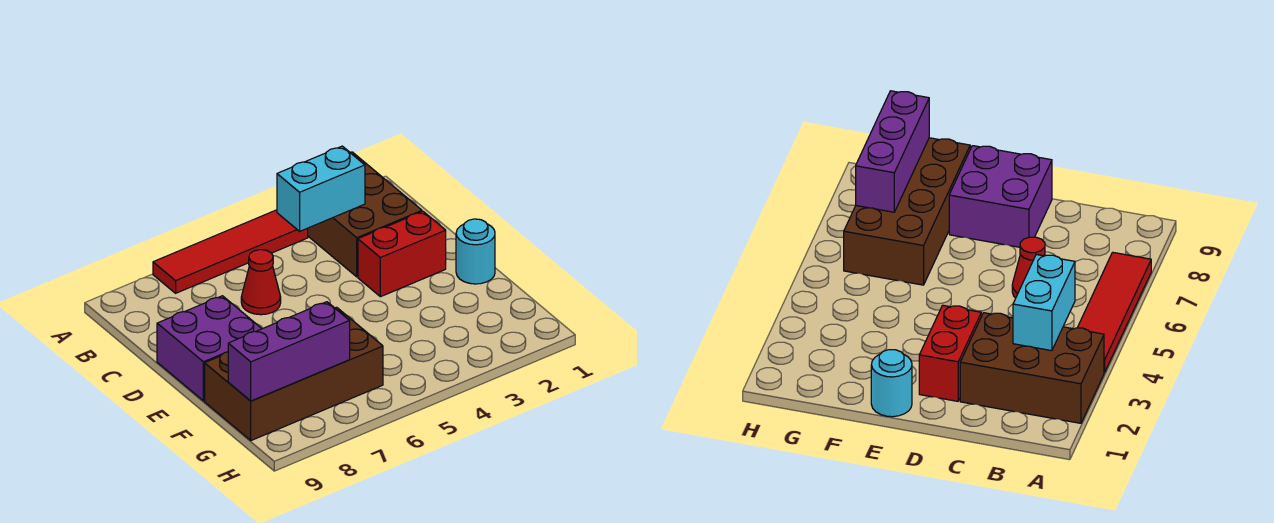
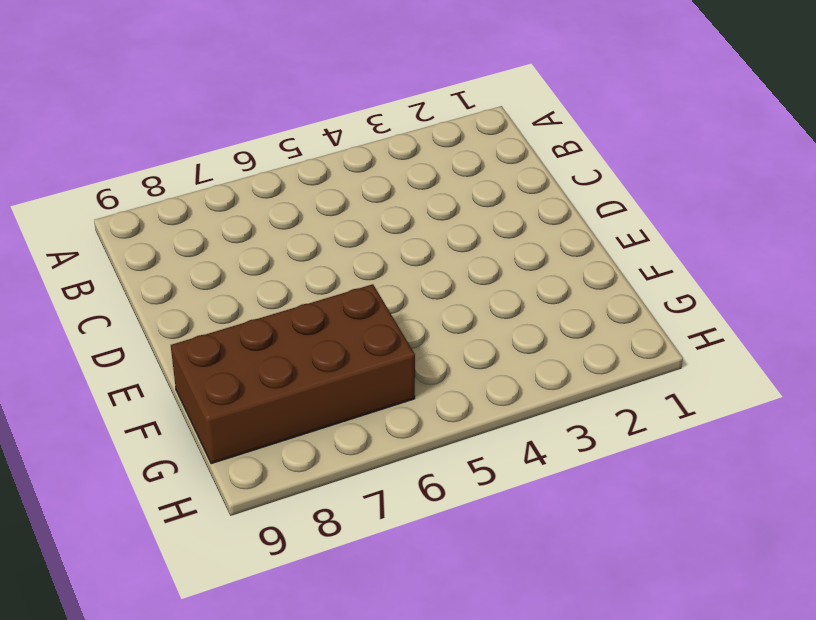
none -> brown brick A2:C3 level 1
none -> red tile A4:A7 level 1

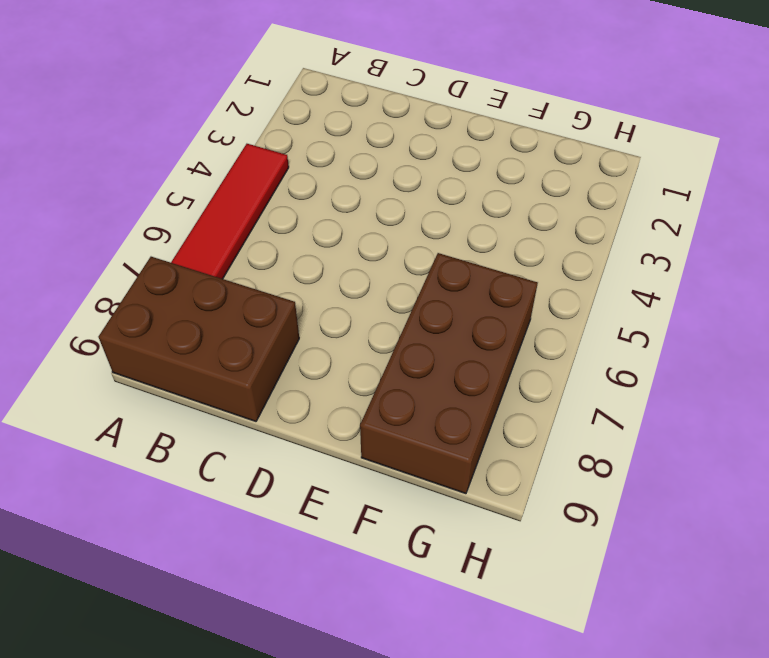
brown brick A8:C9 level 1 -> brown brick A2:C3 level 1
none -> red cone C6 level 1
none -> red brick D2:D3 level 1

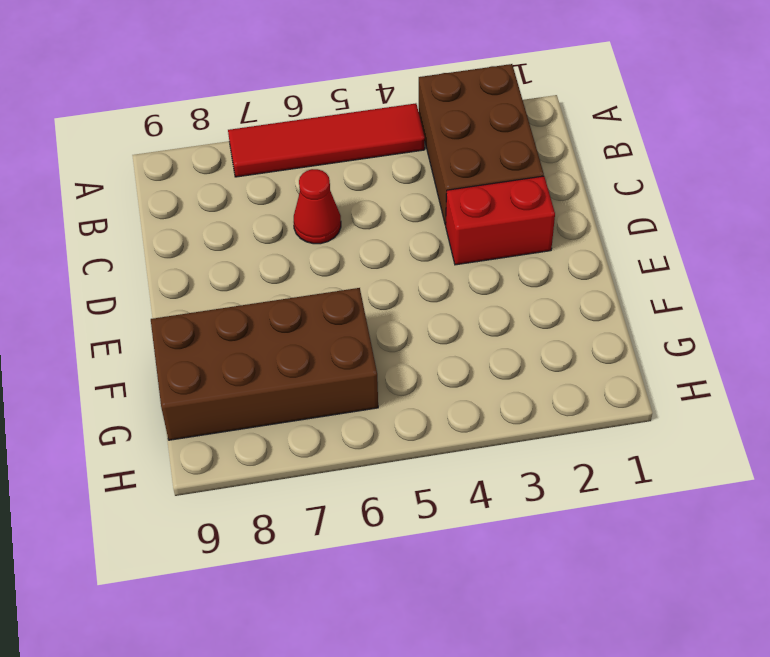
none -> purple brick D8:E9 level 1
none -> cyan round brick E1 level 1

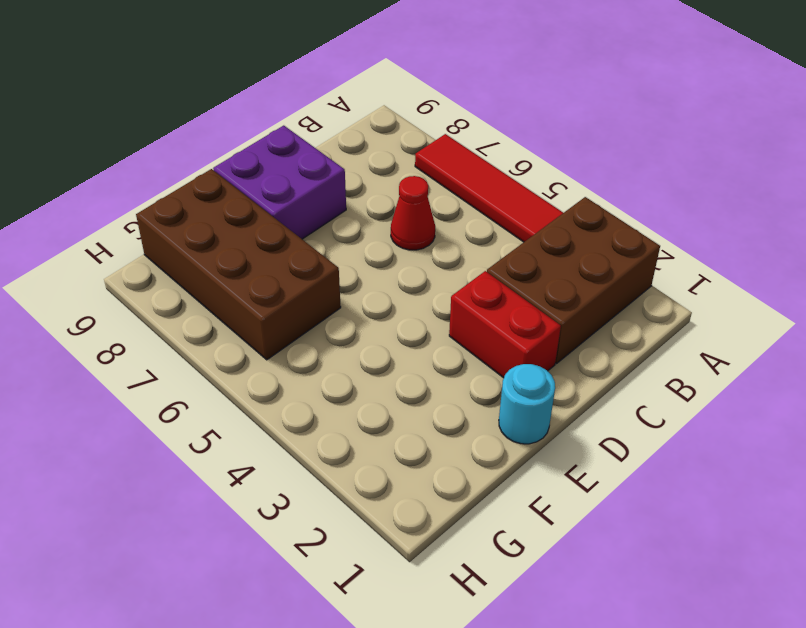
none -> cyan brick B3:B4 level 2
none -> purple brick G7:G9 level 2

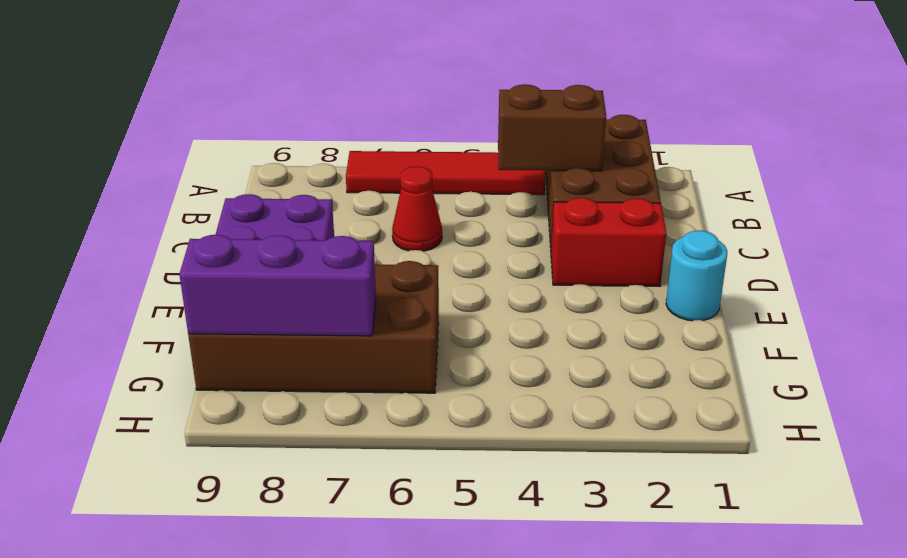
brown brick B3:B4 level 2 -> cyan brick B3:B4 level 2

